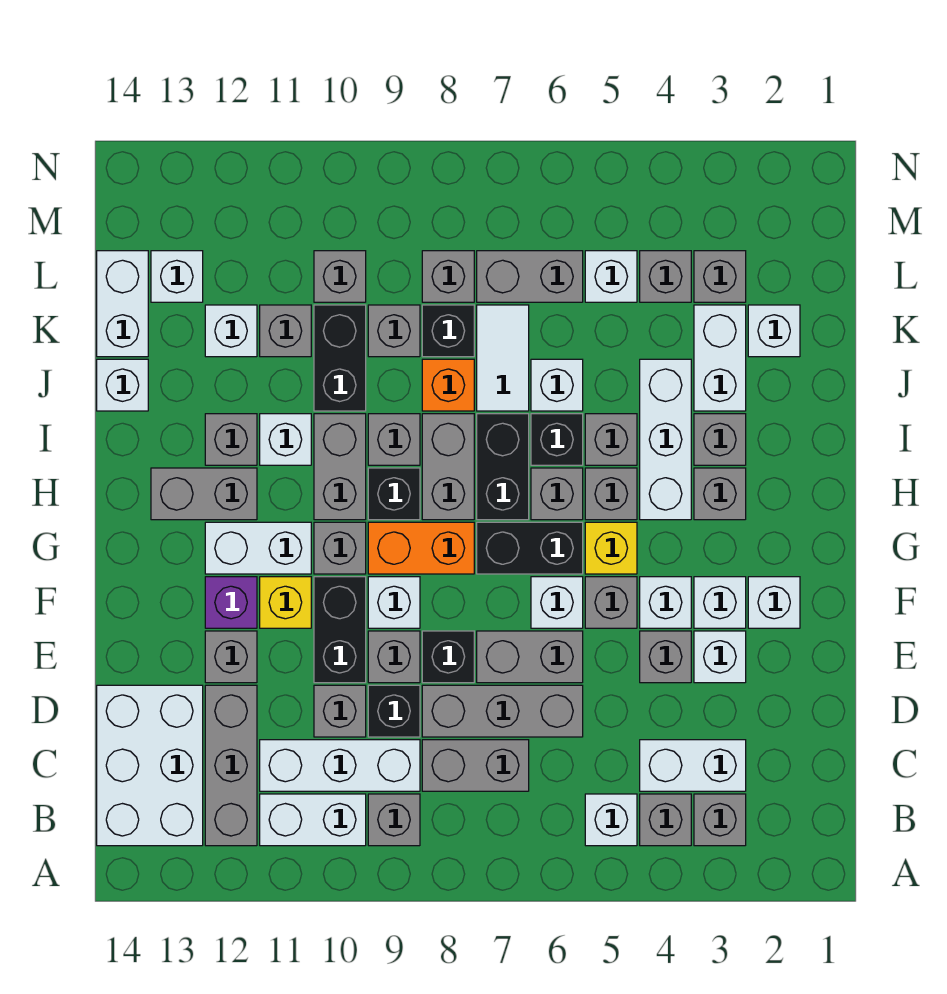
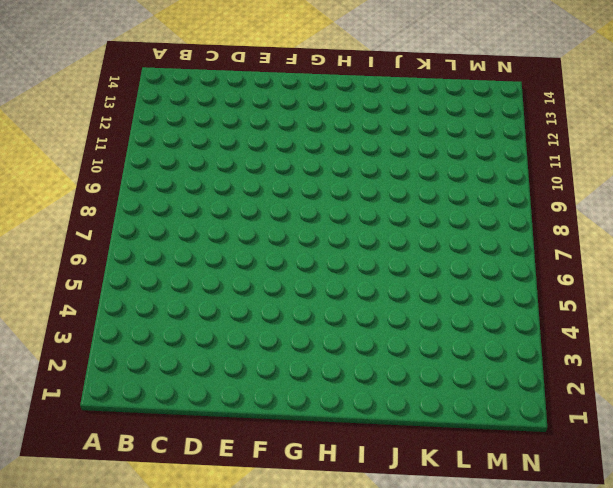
none -> grey brick B3 level 1
none -> grey brick B4 level 1
none -> white brick B5 level 1
none -> grey brick B9 level 1

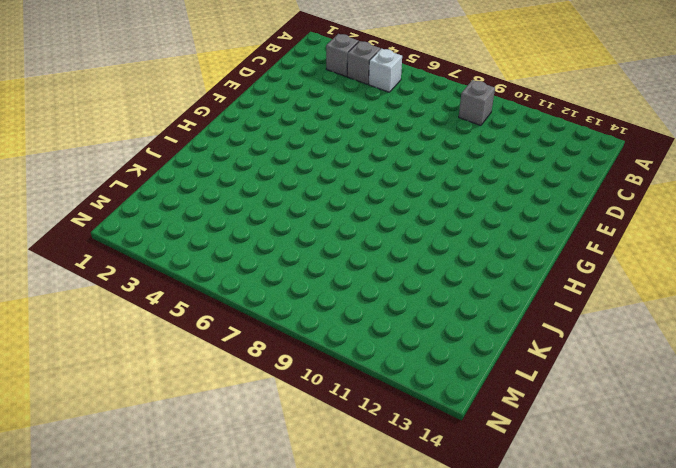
none -> white brick B10:B11 level 1
none -> grey brick B12:D12 level 1
none -> white brick B13:D14 level 1
none -> white brick C3:C4 level 1

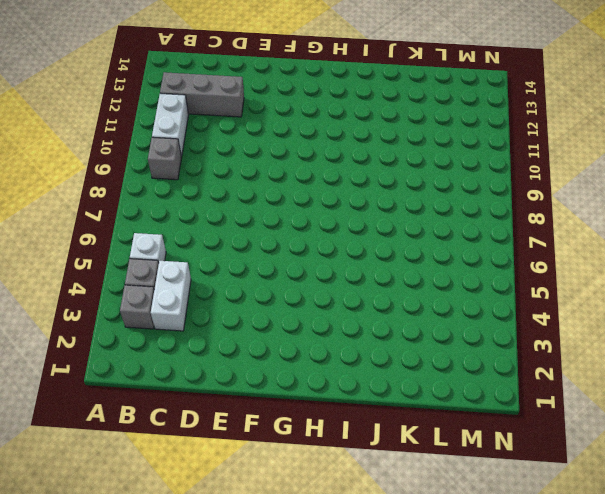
none -> white brick B13:D14 level 1
none -> grey brick C7:C8 level 1
none -> white brick C9:C11 level 1
none -> grey brick D6:D8 level 1

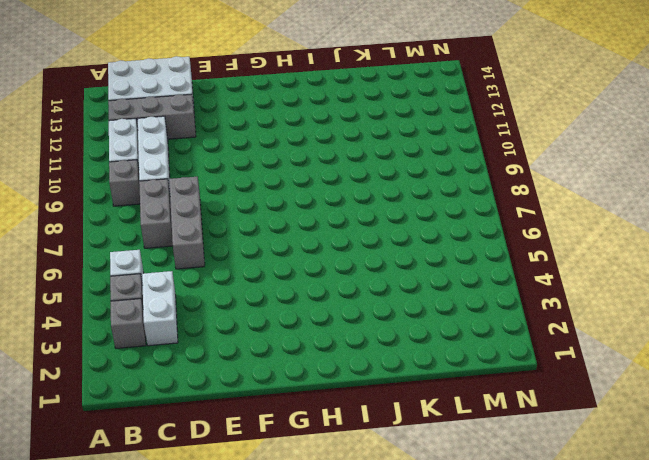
none -> black brick D9 level 1
none -> grey brick D10 level 1
none -> white brick E3 level 1
none -> grey brick E4 level 1

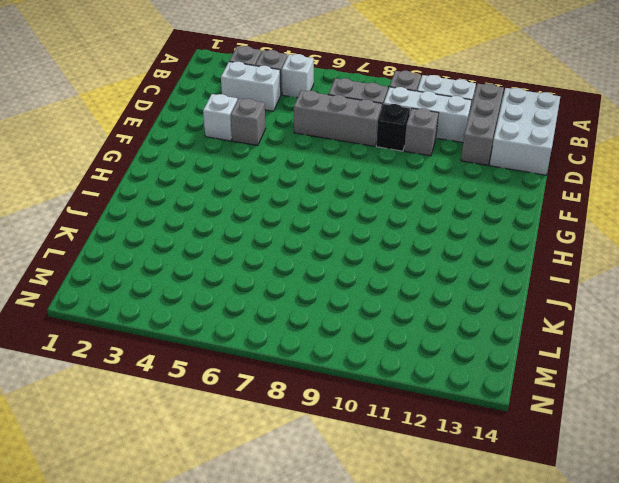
none -> grey brick E6:E7 level 1
none -> black brick E8 level 1
none -> grey brick E9 level 1
none -> black brick E10:F10 level 1

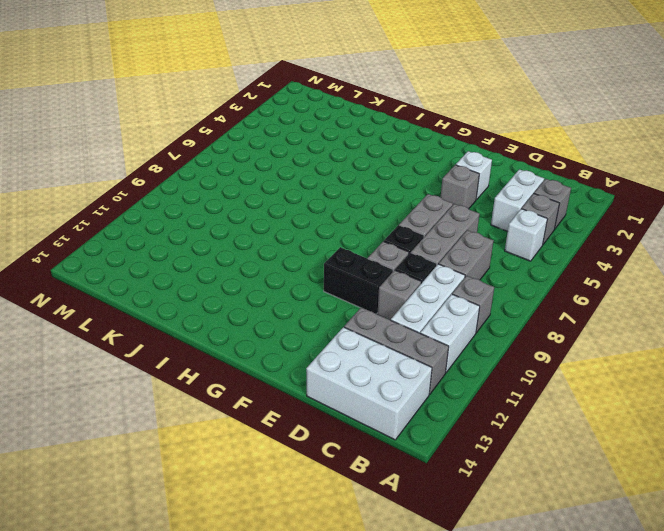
none -> grey brick E12 level 1
none -> white brick F2 level 1
none -> white brick F3 level 1
none -> white brick F4 level 1

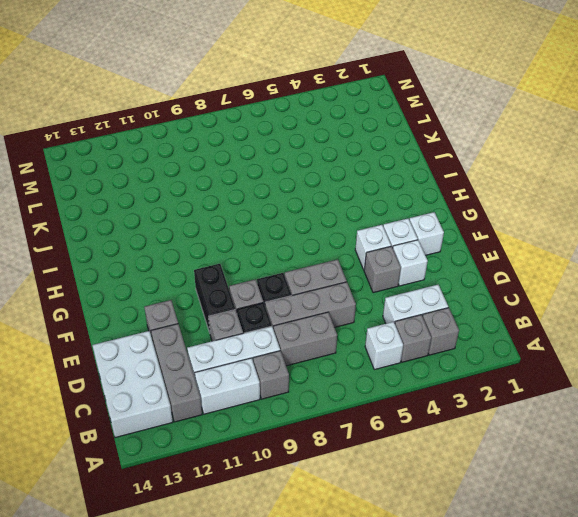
none -> grey brick F5 level 1
none -> white brick F6 level 1
none -> white brick F9 level 1
none -> yellow brick F11 level 1

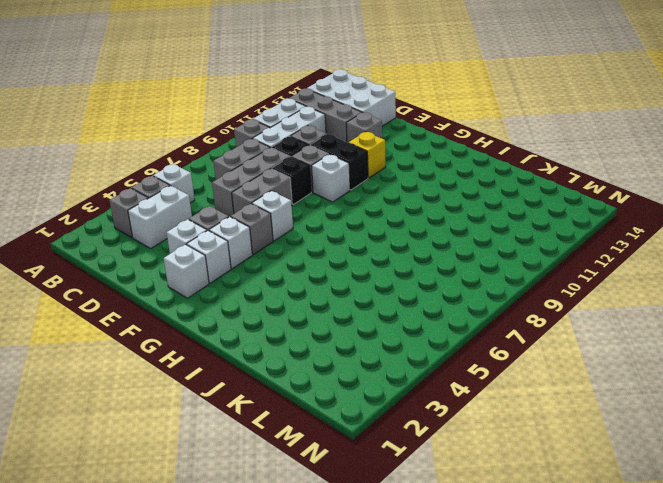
none -> purple brick F12 level 1
none -> yellow brick G5 level 1
none -> black brick G6:G7 level 1
none -> orange brick G8:G9 level 1

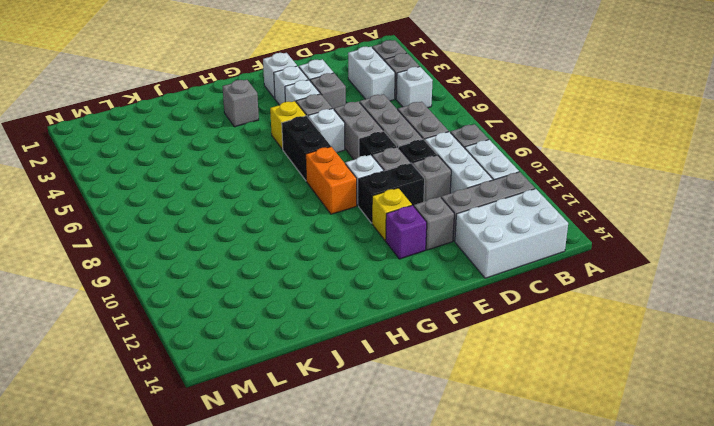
none -> grey brick G10 level 1
none -> white brick G11:G12 level 1
none -> white brick H4:J4 level 1
none -> grey brick H5 level 1

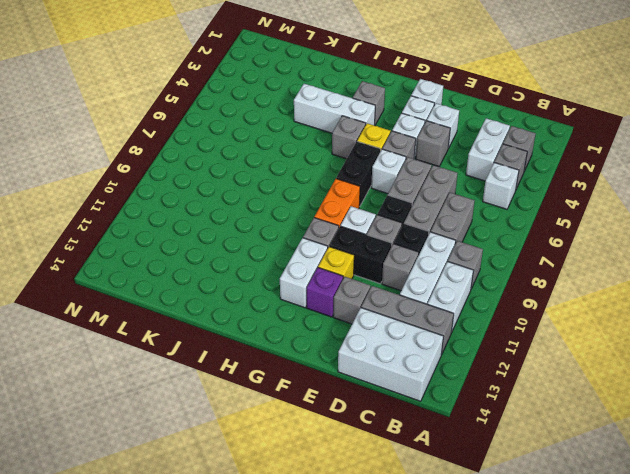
none -> grey brick H6 level 1
none -> black brick H7:I7 level 1
none -> grey brick H8:I8 level 1
none -> black brick H9 level 1

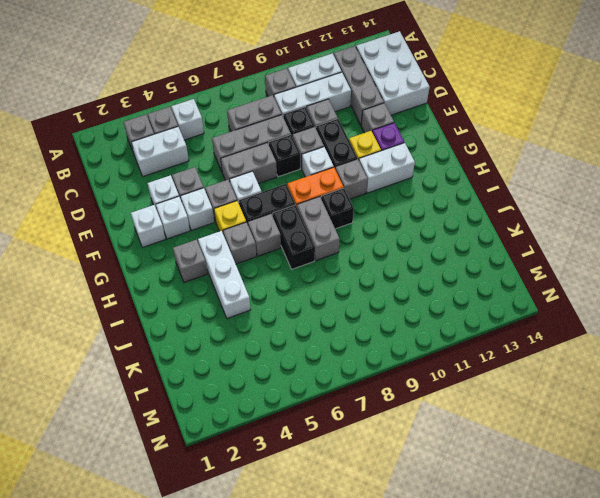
none -> grey brick H10:I10 level 1
none -> grey brick H12:H13 level 1
none -> grey brick I3 level 1
none -> grey brick I5 level 1

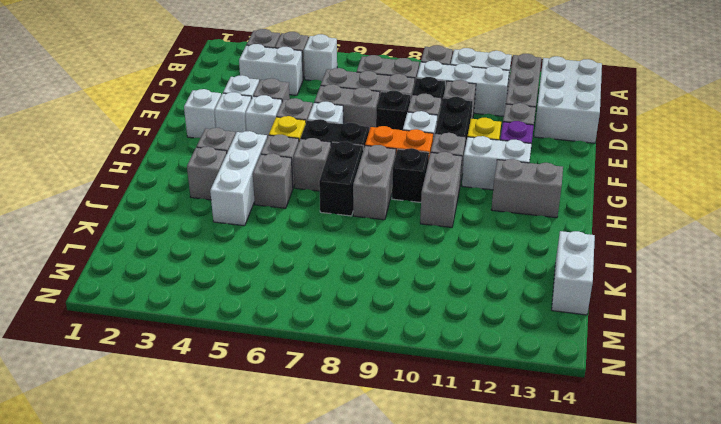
none -> black brick I6 level 1
none -> grey brick I9 level 1
none -> white brick I11 level 1
none -> grey brick I12 level 1

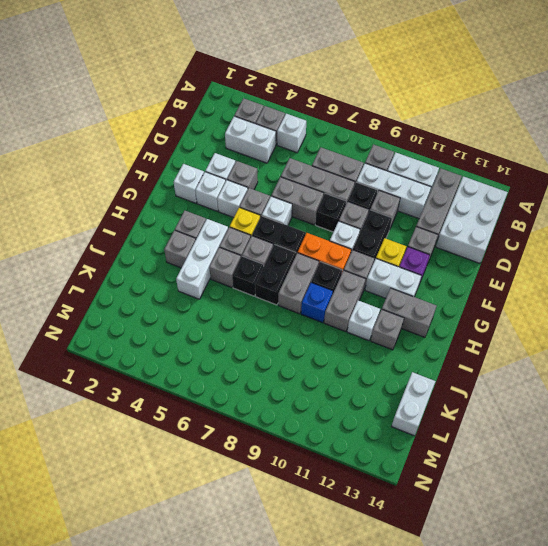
blue brick I9 level 1 -> grey brick I9 level 1
none -> white brick J3:K3 level 1
none -> white brick J6 level 1
none -> white tile J7:K7 level 1
none -> orange brick J8 level 1

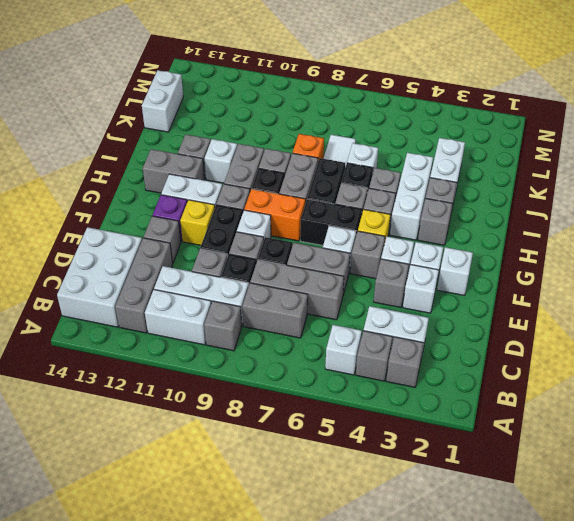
none -> black brick J10:K10 level 1
none -> white brick J14 level 1
none -> white brick K2 level 1
none -> black brick K8 level 1

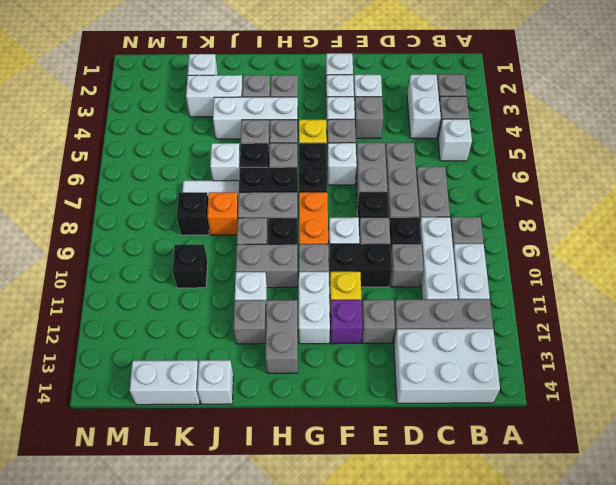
black brick K10 level 1 -> black brick J10:K10 level 1
none -> grey brick K9 level 1
none -> grey brick K11 level 1
none -> white brick K12 level 1
none -> grey brick L3 level 1

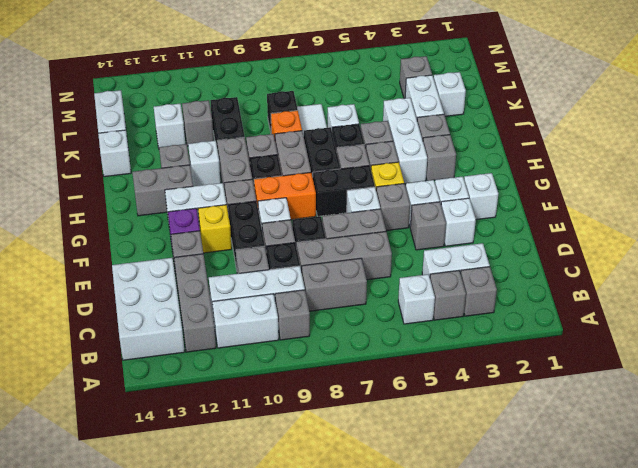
none -> grey brick K9 level 1
none -> grey brick L4 level 1
none -> white brick L5 level 1
none -> grey brick L6:L7 level 1

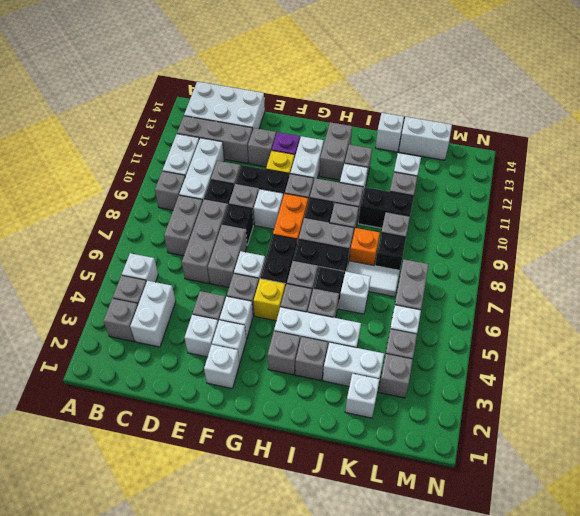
none -> grey brick L8 level 1
none -> grey brick L10 level 1
none -> white brick L13 level 1

